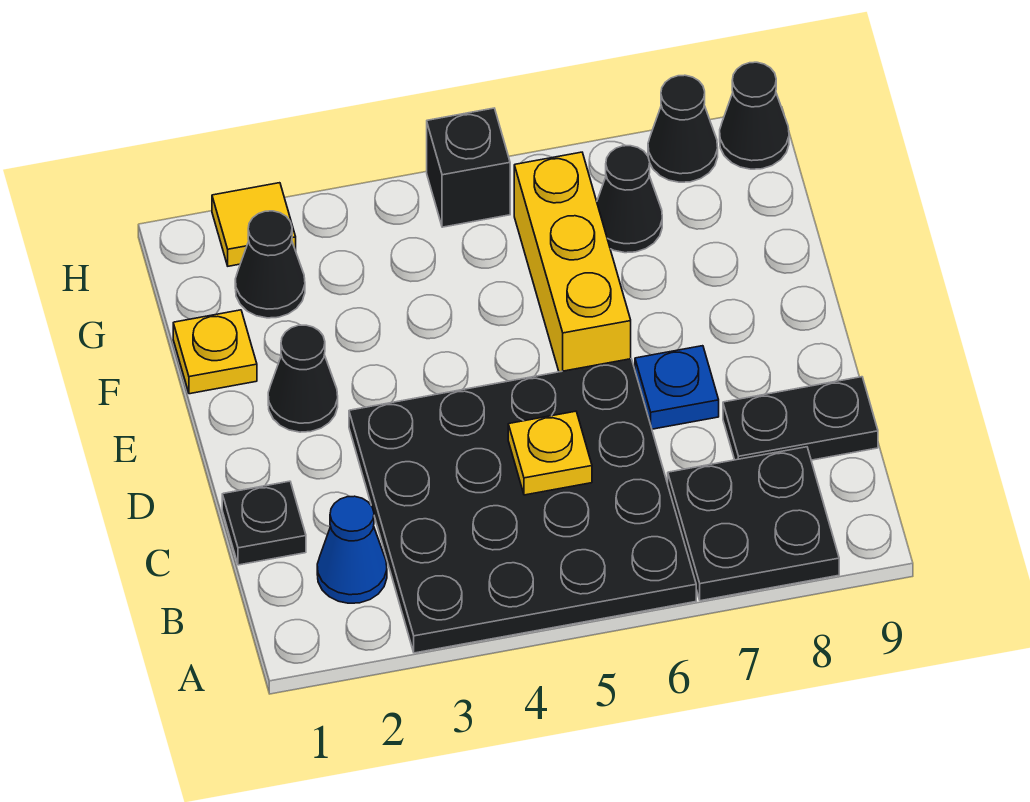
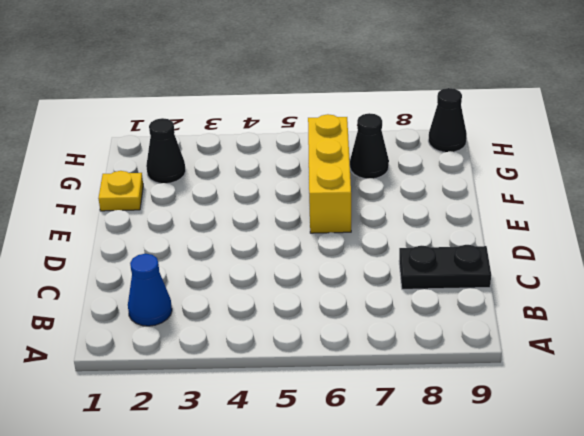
none -> black plate A3:D6 level 1
none -> black plate A7:B8 level 1
none -> black plate C1 level 1

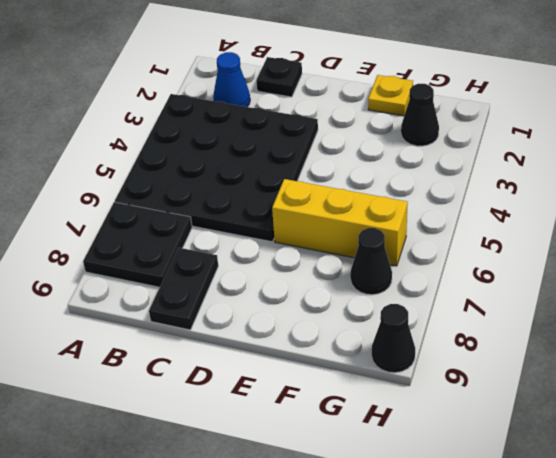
none -> blue plate D7 level 1
none -> black cone E2 level 1
none -> yellow tile H2 level 1

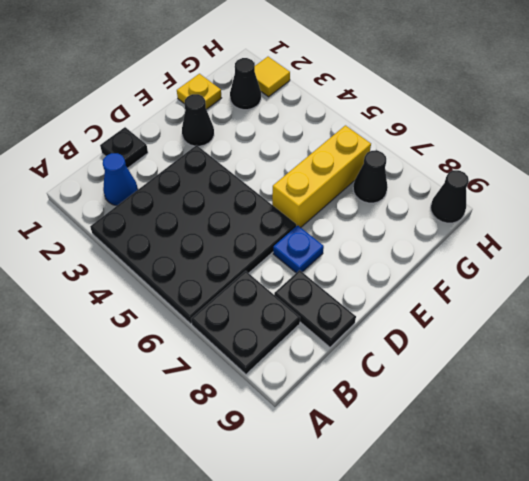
none -> black brick H5 level 1
none -> black cone H8 level 1
none -> yellow plate C5 level 2

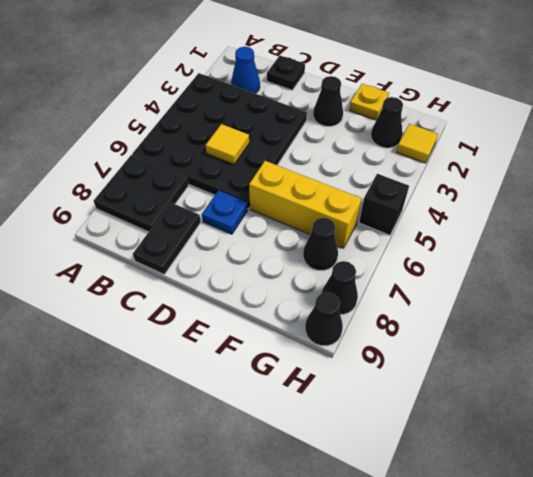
yellow tile C5 level 2 -> yellow plate C5 level 2

